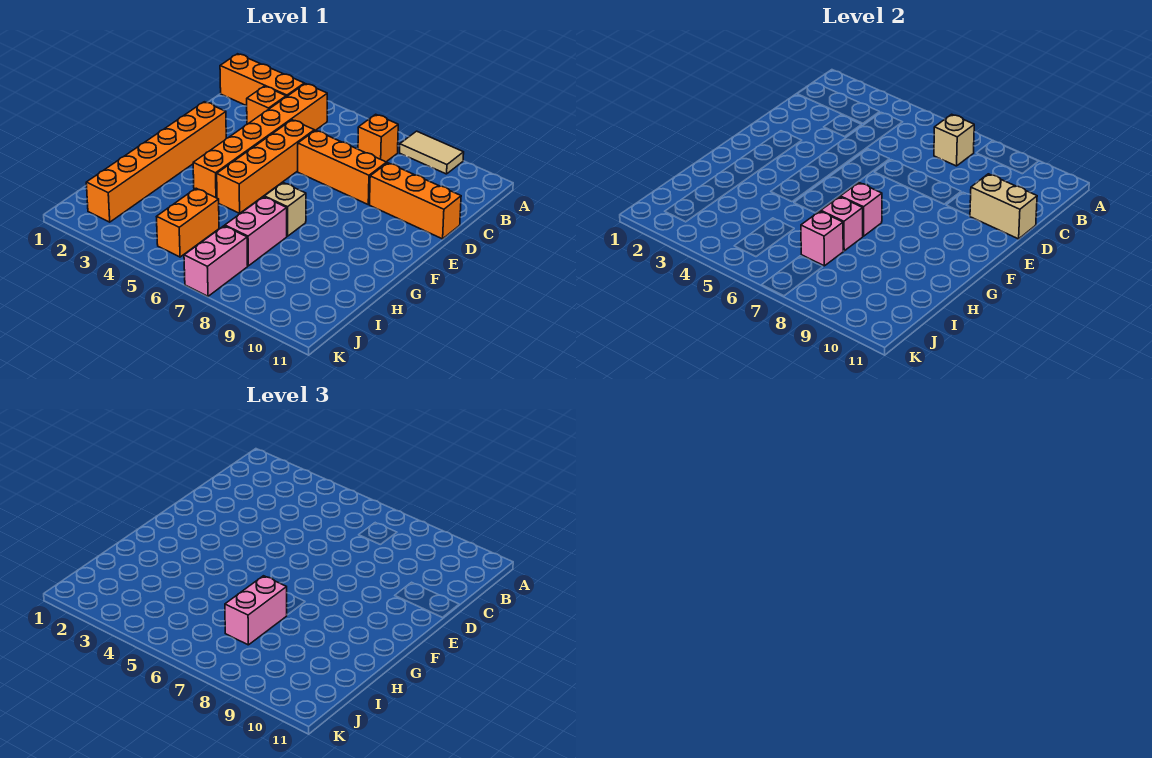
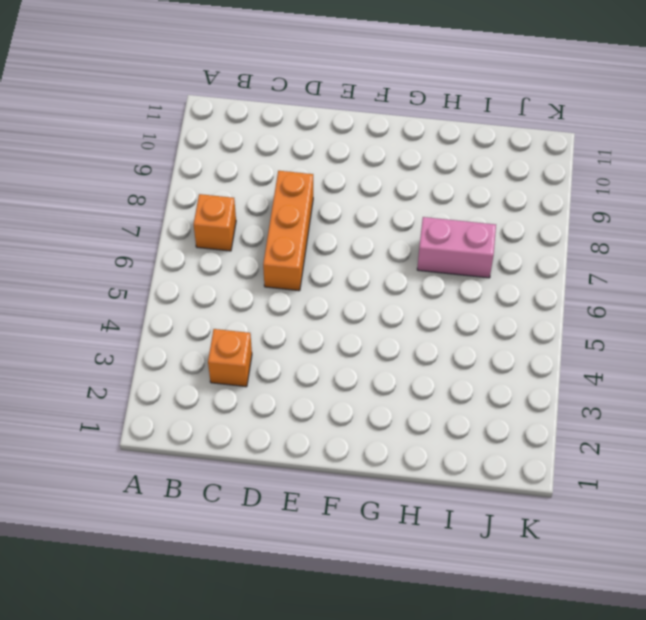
none -> tan tile A8:A9 level 1
none -> orange brick B1:B3 level 1
none -> orange brick B4:G4 level 1

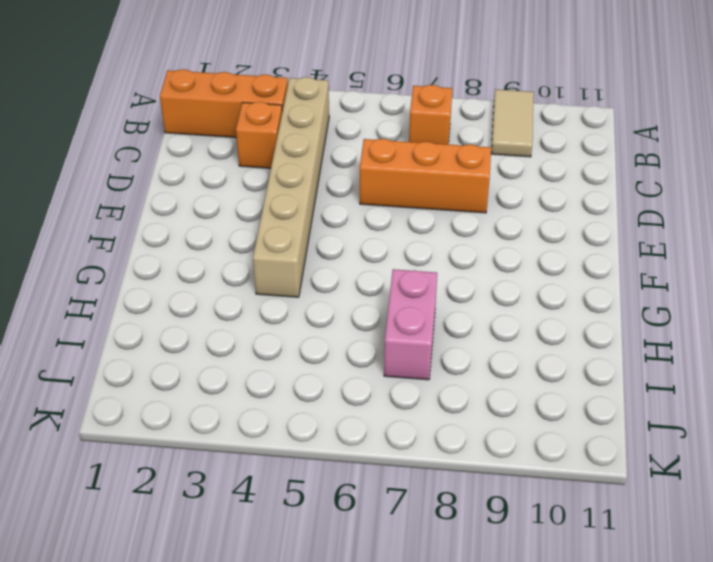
tan tile A9:B9 level 1 -> tan tile A8:A9 level 1
tan brick B4:G4 level 1 -> orange brick B4:G4 level 1
none -> orange brick D5:G5 level 1
none -> orange brick D9:D11 level 1
none -> orange brick E2:J2 level 1

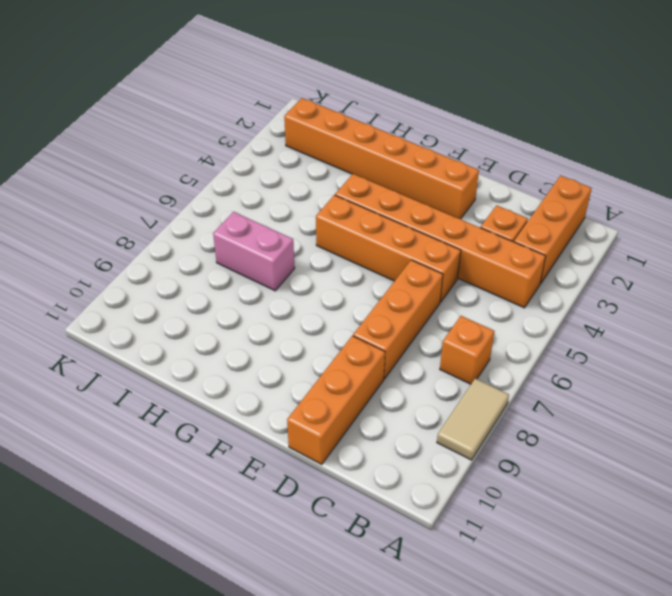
none -> tan brick G7 level 1
none -> orange brick I5:J5 level 1
none -> pink brick J7:K7 level 1

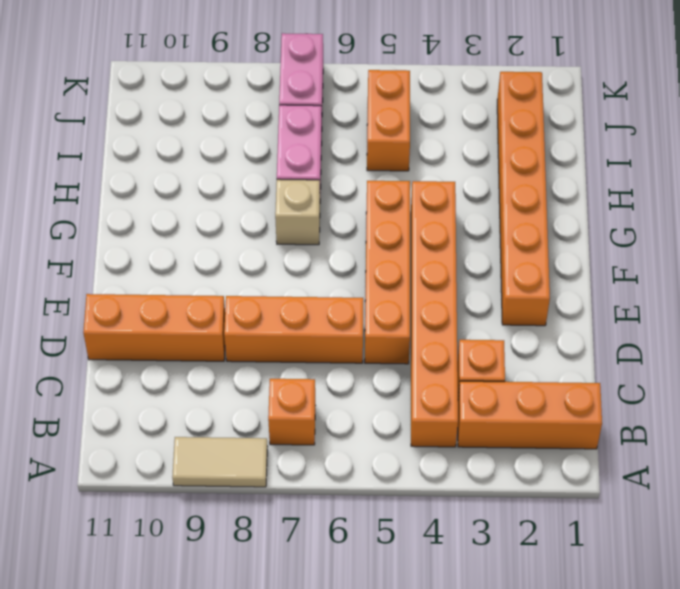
none -> tan brick B7 level 2
none -> tan brick D10:D11 level 2
none -> pink brick G7 level 2

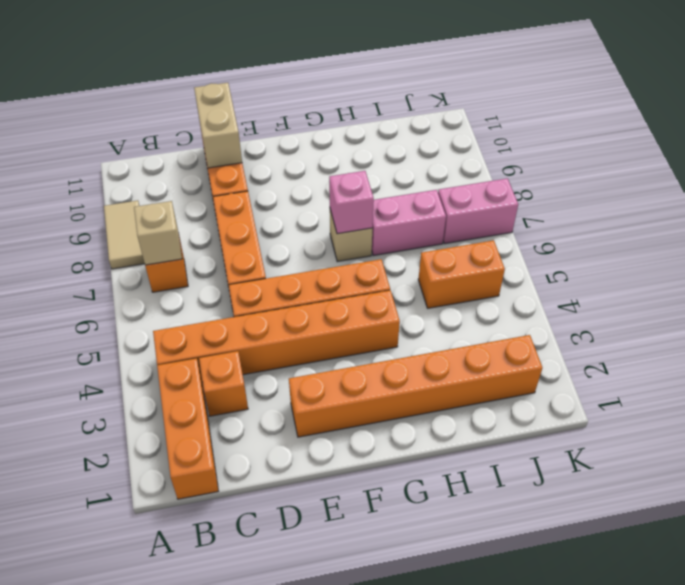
none -> pink brick H7 level 2
none -> pink brick I7 level 2
none -> pink brick H7:I7 level 3

